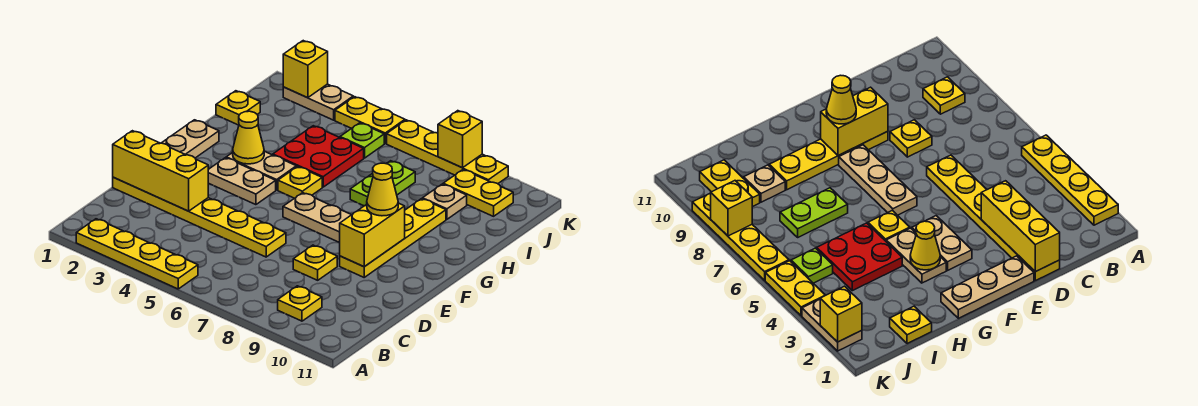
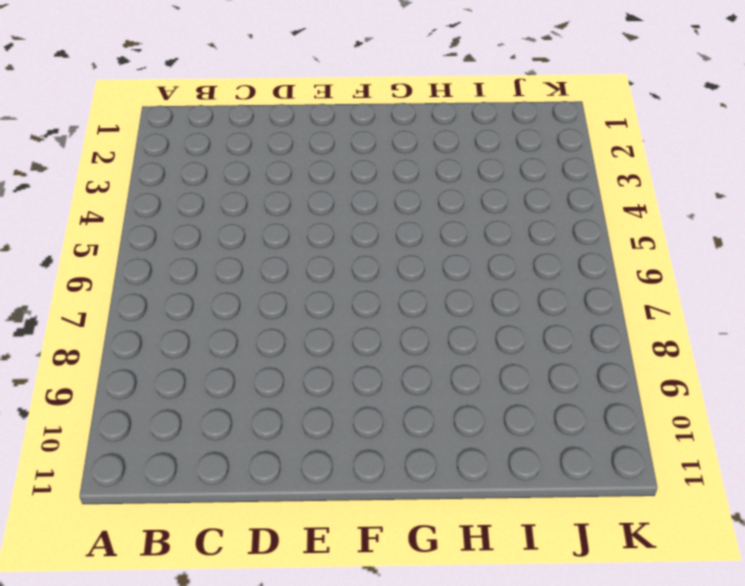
none -> yellow plate A2:A5 level 1
none -> yellow plate B9 level 1
none -> yellow plate D1:D6 level 1

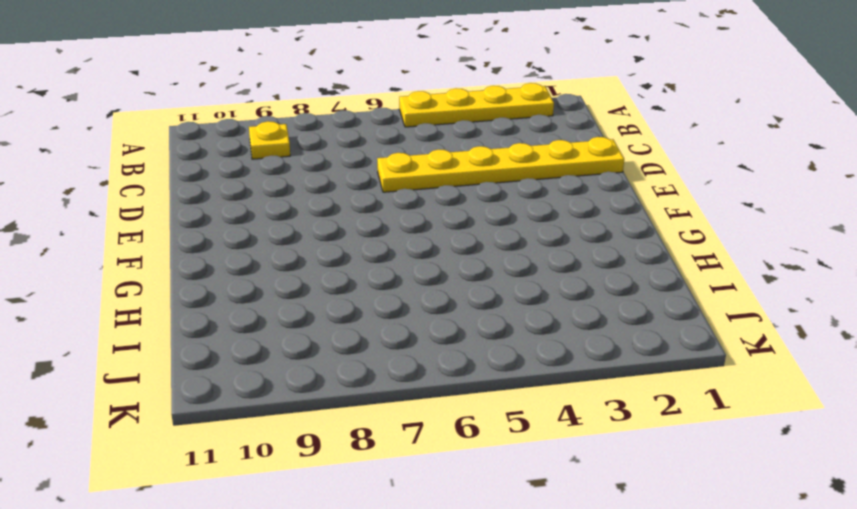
none -> yellow plate D8 level 1
none -> tan plate E1:G1 level 1
none -> yellow plate E9:H9 level 1

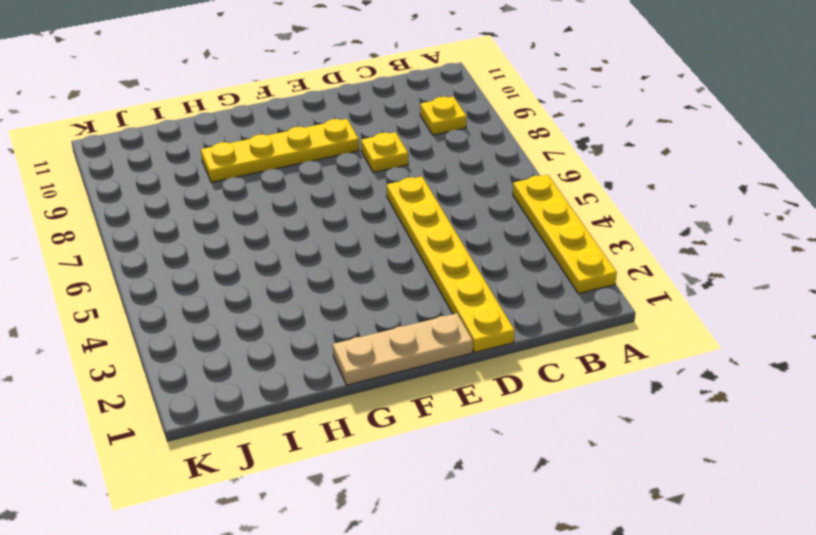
none -> tan plate F3:F4 level 1
none -> tan plate F6:F8 level 1
none -> tan plate G3:G4 level 1

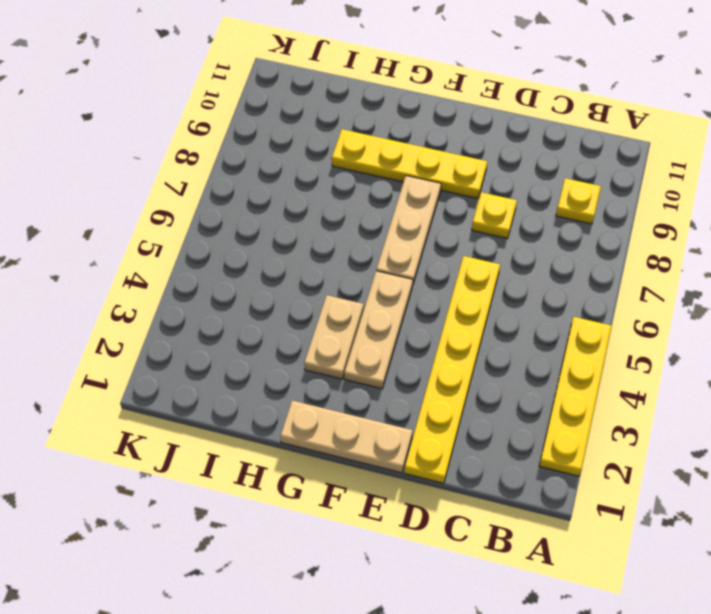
tan plate F3:F5 level 1 -> tan plate F3:F4 level 1
none -> yellow plate G5 level 1
none -> red plate H4:I5 level 1
none -> lime plate H7:I7 level 1

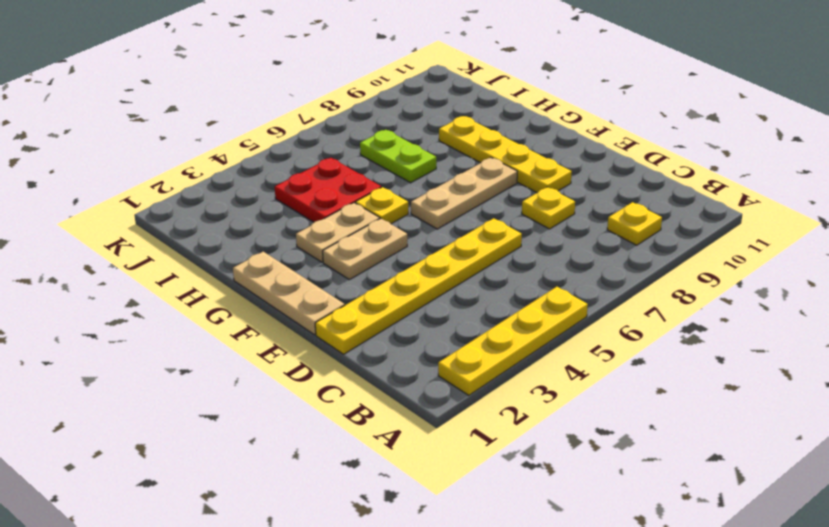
none -> yellow plate I1 level 1
none -> tan plate I9 level 1
none -> lime plate J5 level 1

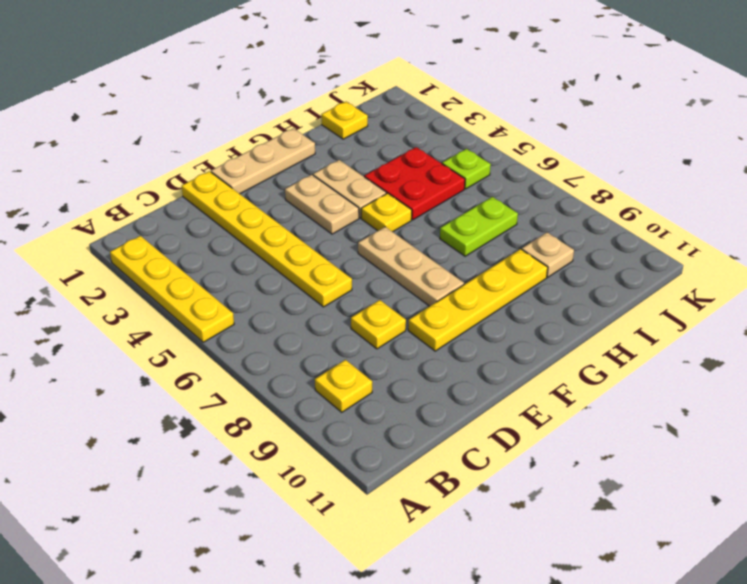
none -> yellow plate J9:J10 level 1
none -> tan plate K2:K3 level 1
none -> yellow plate K4:K5 level 1

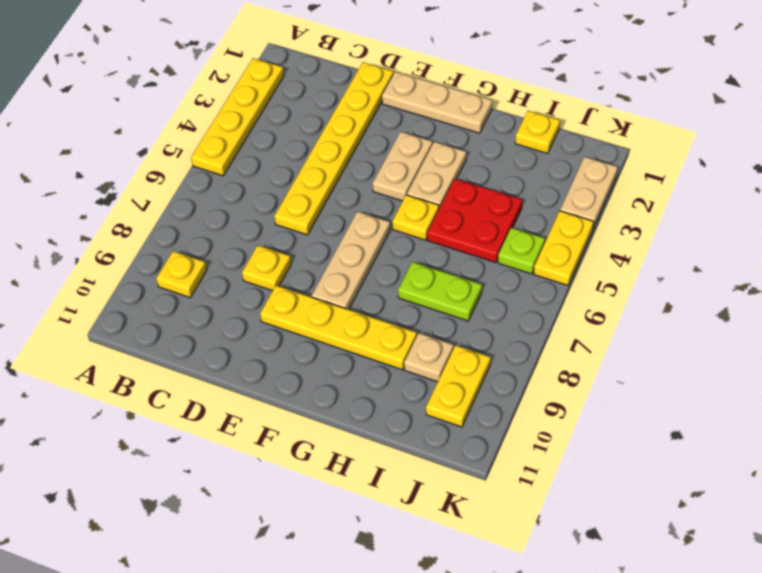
none -> yellow plate K6:K9 level 1
none -> yellow brick D1:D3 level 2
none -> yellow brick E9:F9 level 2

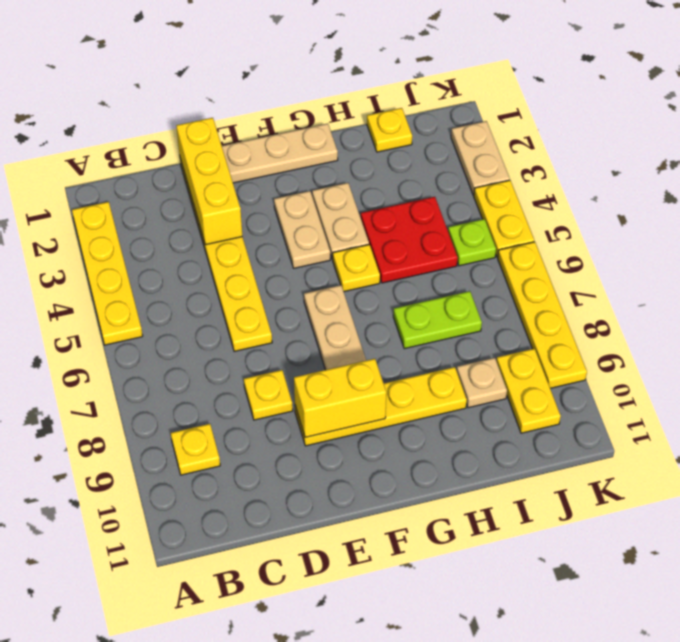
none -> yellow cone G3 level 2
none -> yellow brick K2 level 2
none -> yellow brick K8 level 2

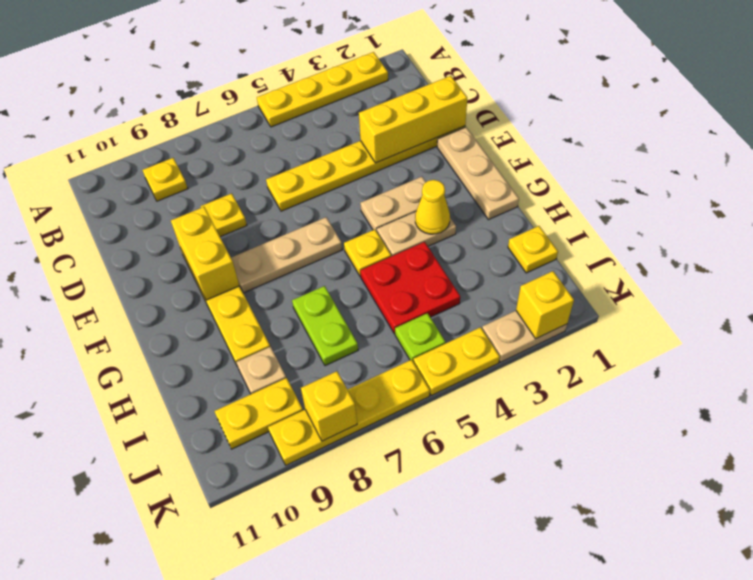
none -> yellow cone F9 level 3

